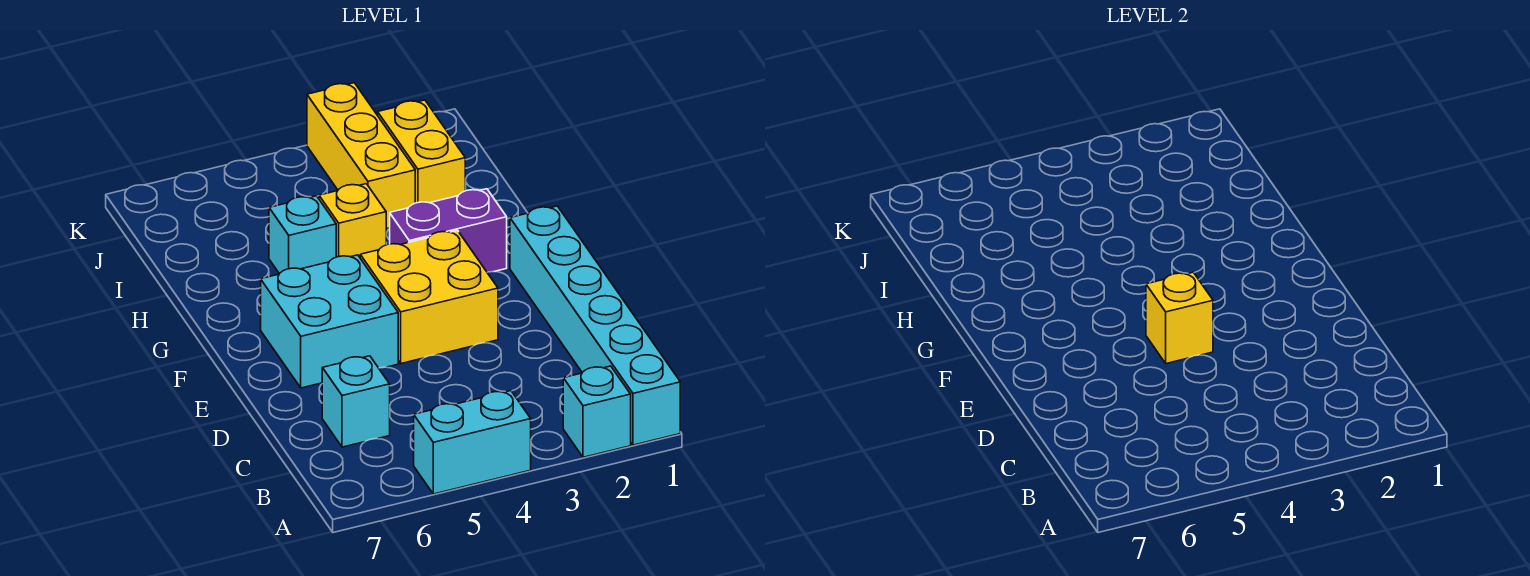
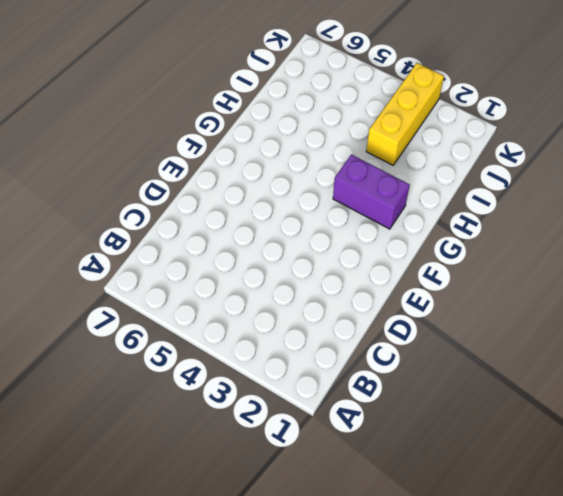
none -> cyan brick A1:F1 level 1
none -> cyan brick A2 level 1
none -> cyan brick A4:A5 level 1

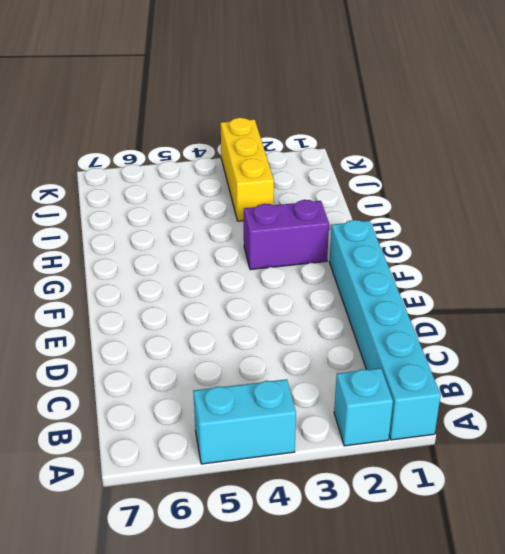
none -> cyan brick C6 level 1
none -> yellow brick E3:F4 level 1
none -> cyan brick E5:F6 level 1

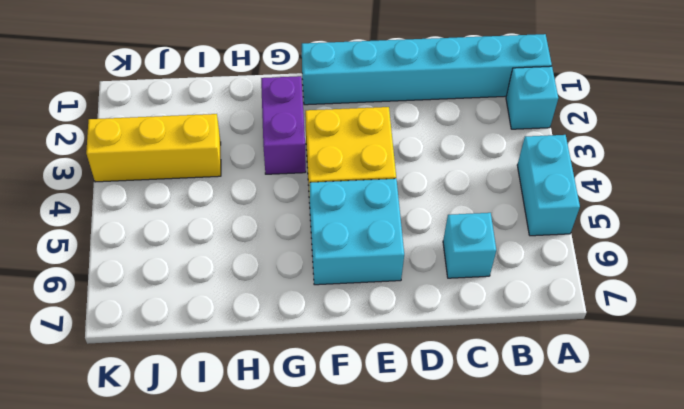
none -> yellow brick H4 level 1
none -> cyan brick H5 level 1
none -> yellow brick I2:J2 level 1

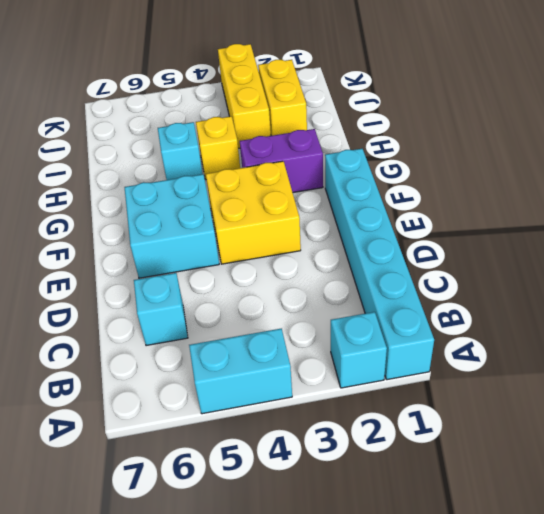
none -> yellow brick E4 level 2

